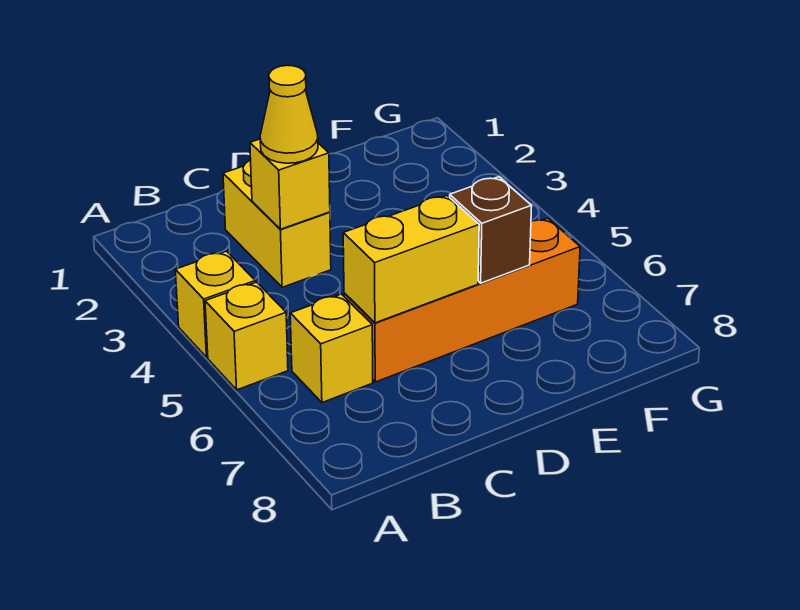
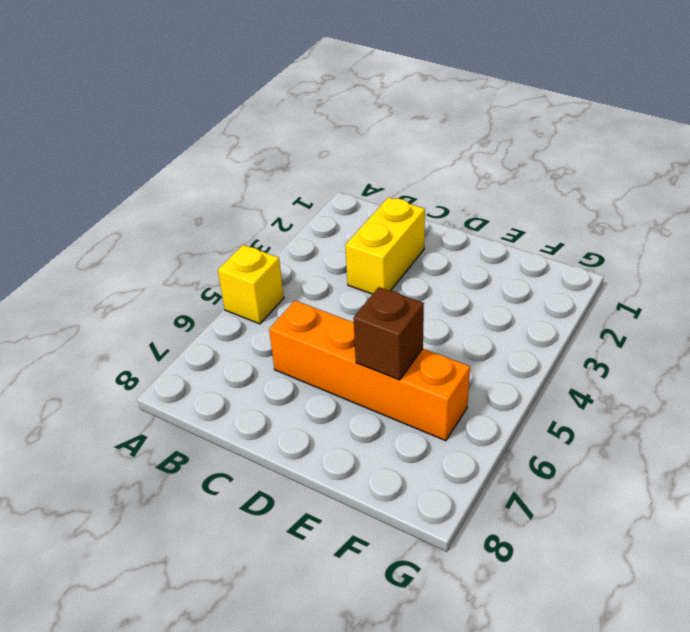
none -> yellow brick A4 level 1
none -> yellow brick B6 level 1

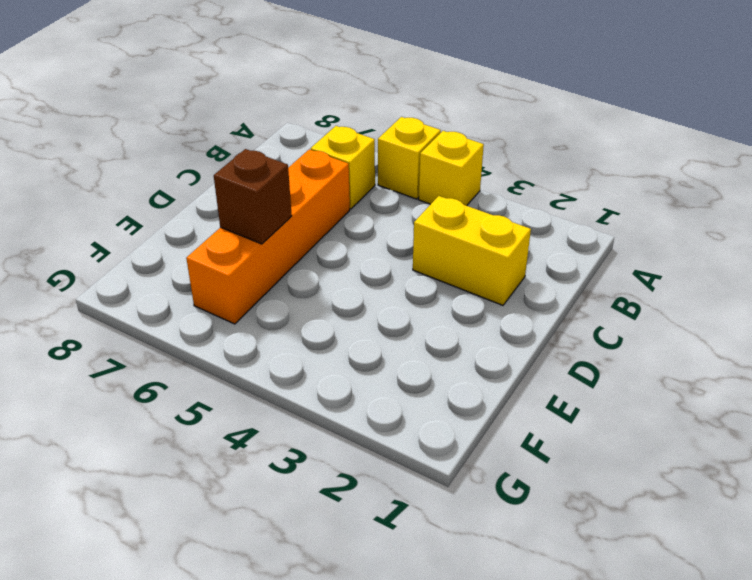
none -> yellow brick C3 level 2
none -> yellow brick C6:D6 level 2

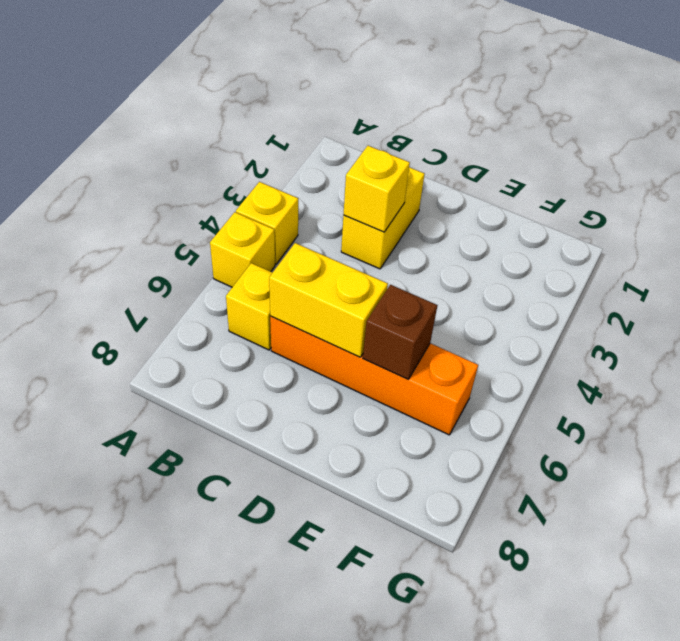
none -> yellow cone C3 level 3

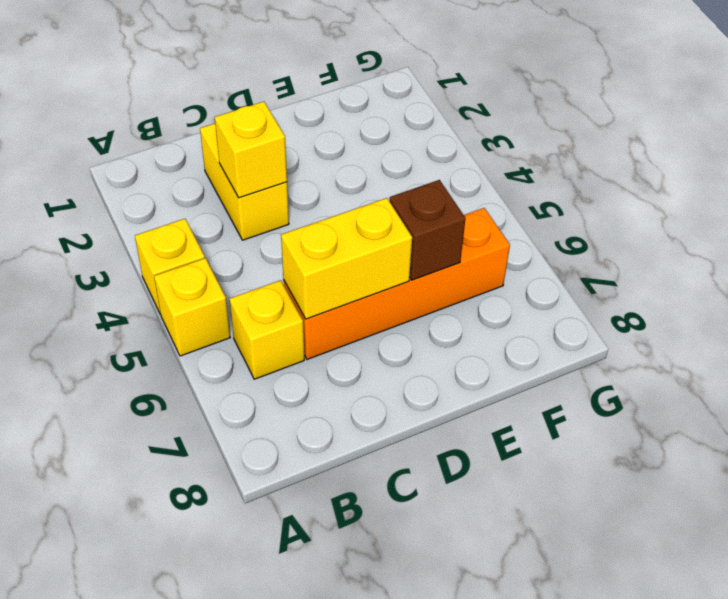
none -> yellow cone C3 level 3

